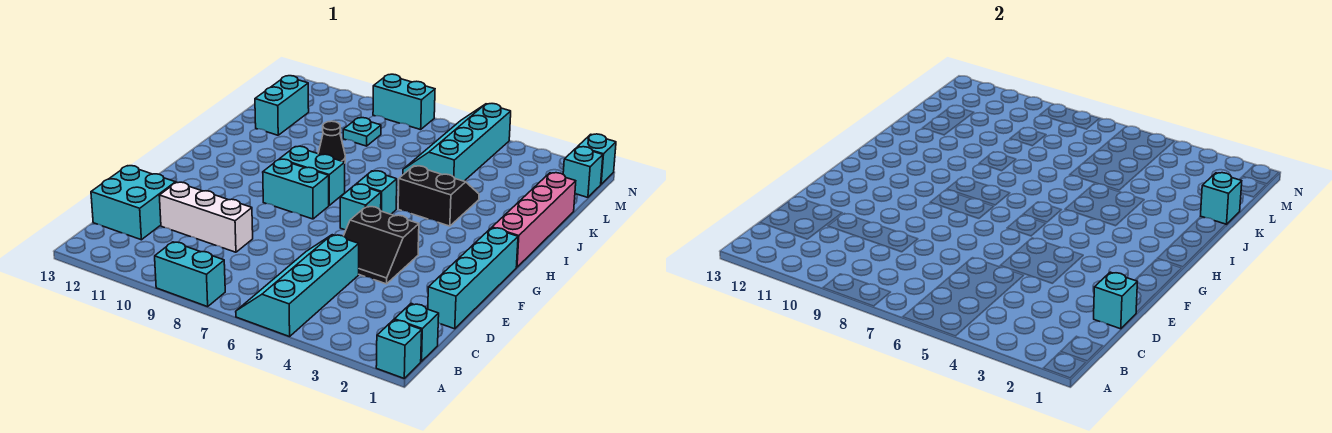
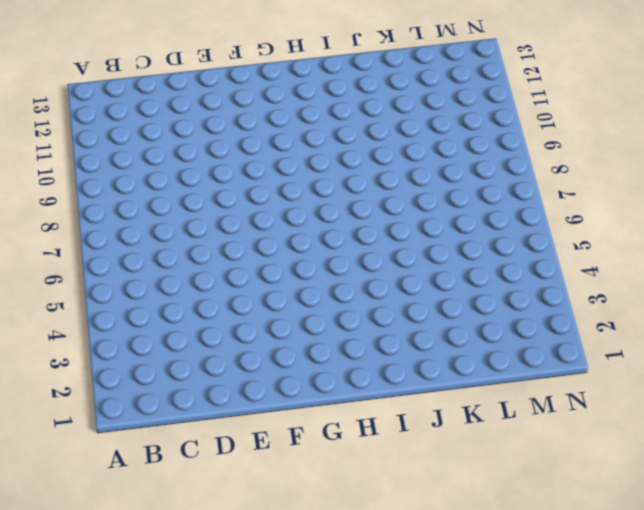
none -> cyan brick A1 level 1
none -> cyan slope A5:D6 level 1 top 5
none -> cyan brick A8:A9 level 1

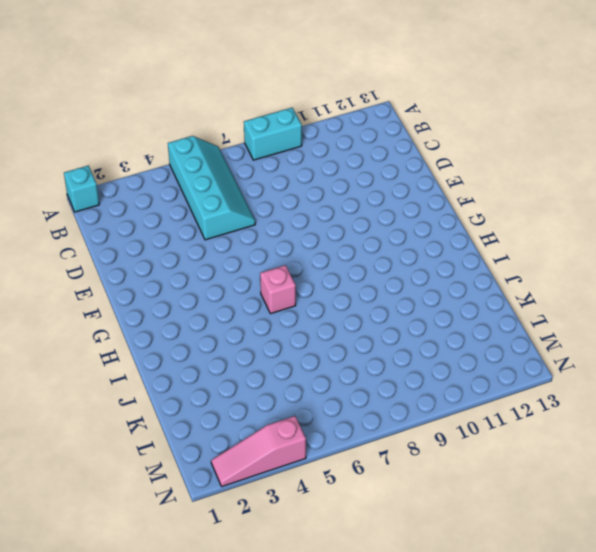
pink brick H6 level 1 -> cyan brick H6 level 1
pink slope N2:N4 level 1 top 4 -> none
none -> cyan brick B1 level 1
none -> cyan brick C12:D13 level 1
none -> cyan brick D1:G1 level 1

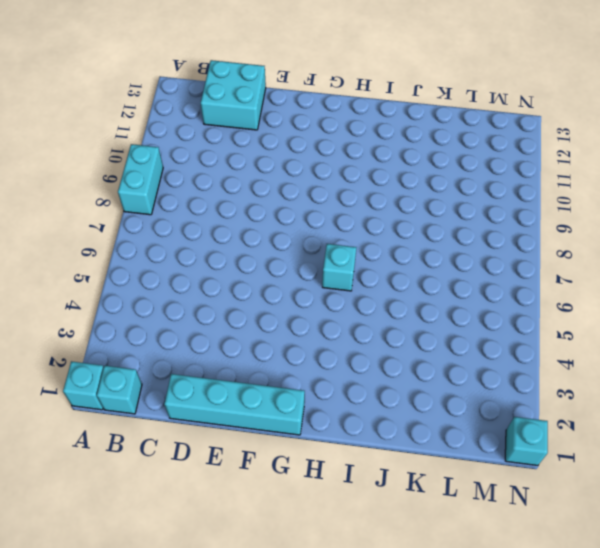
none -> cyan slope A5:D6 level 1 top 5
none -> white brick D9:D11 level 1
none -> black slope E4:F5 level 1 top F

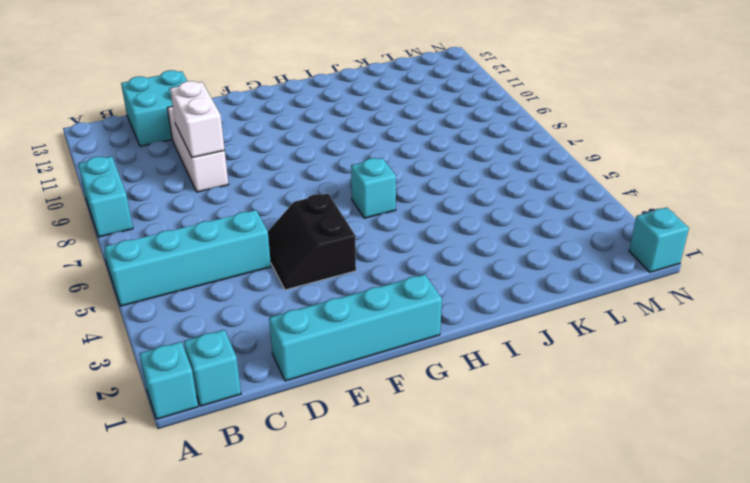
white brick D9:D10 level 2 -> none
none -> cyan brick G6 level 1
none -> cyan brick G8:G9 level 1
none -> pink brick H1:K1 level 1

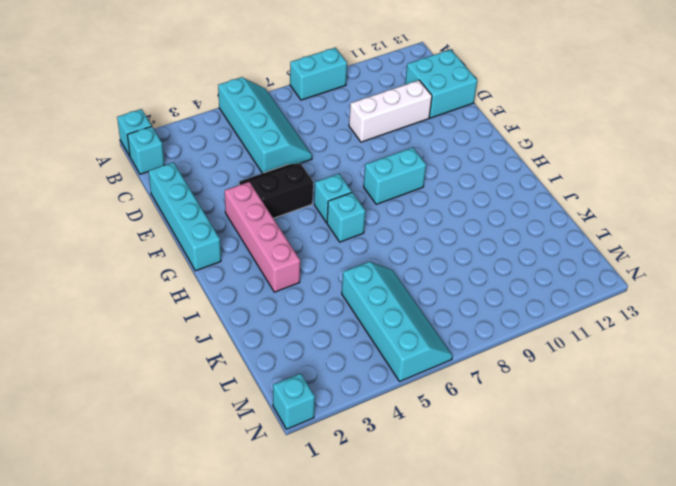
pink brick F3:I3 level 1 -> pink brick H1:K1 level 1
none -> cyan brick H8:H9 level 1
none -> black slope I4:J5 level 1 top I
none -> black cone J9 level 1

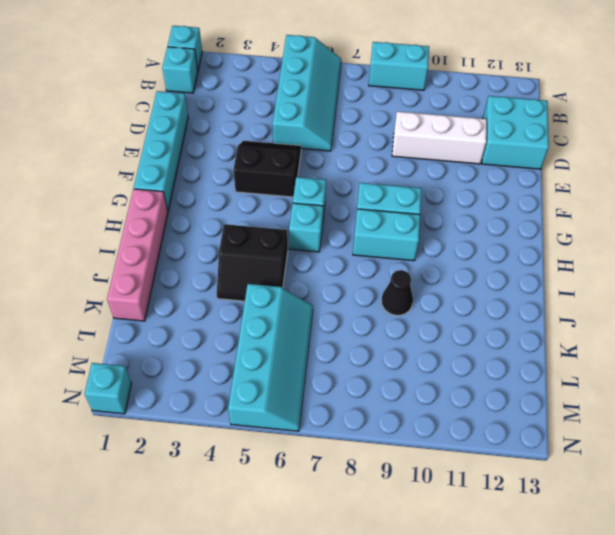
none -> cyan brick K12:L12 level 1
none -> cyan plate L9 level 1
none -> cyan brick M1 level 1

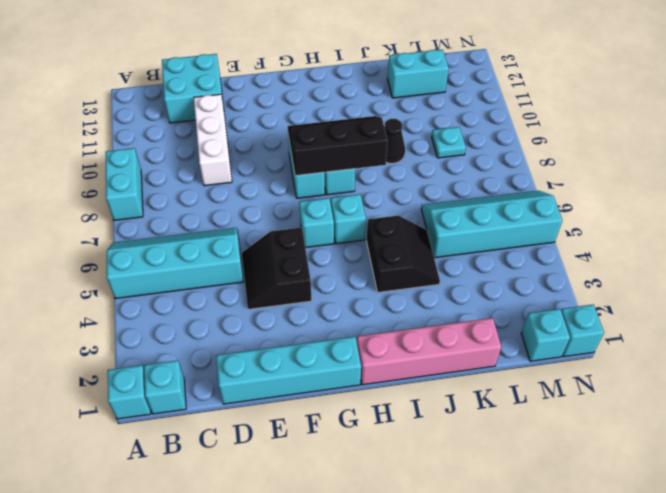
black slope G8:I9 level 2 top 8 -> none
none -> cyan brick N8:N9 level 1
none -> cyan brick D1 level 2
none -> cyan brick K1 level 2

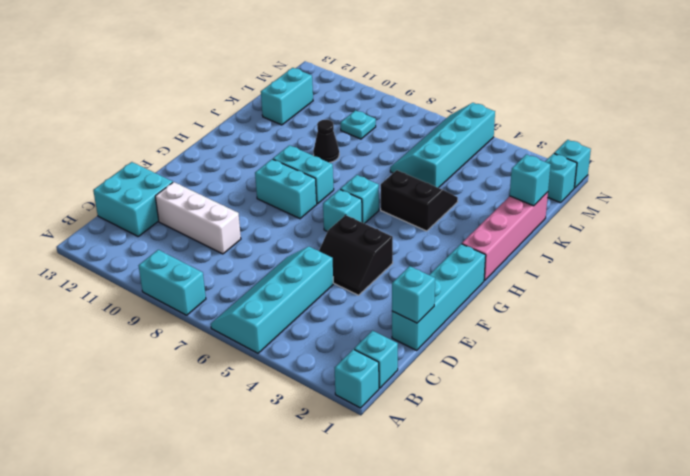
none -> cyan brick N8:N9 level 1

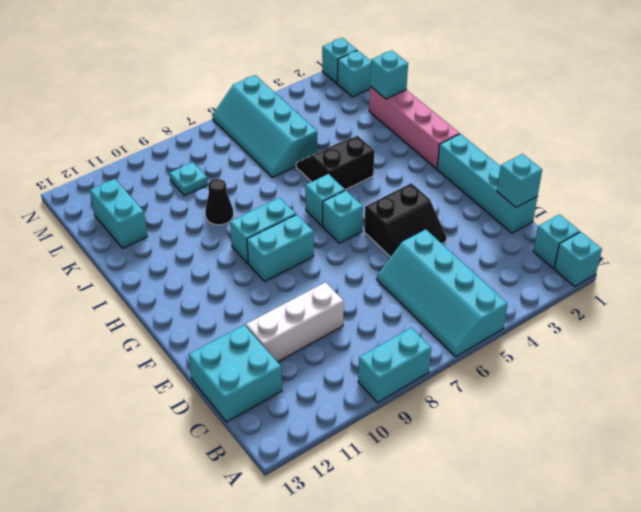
none -> cyan brick N8:N9 level 1

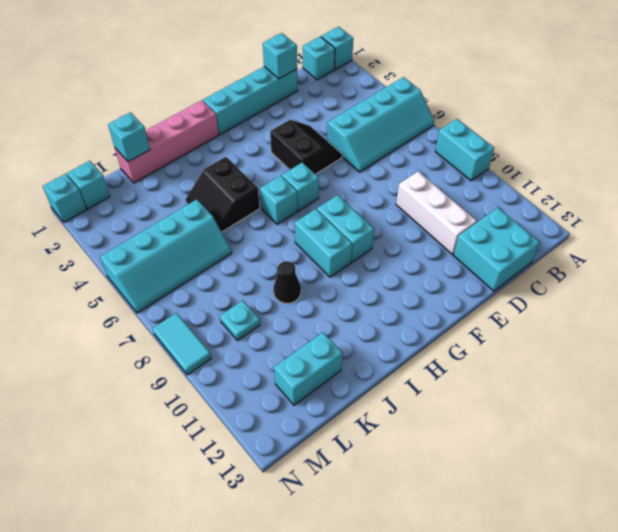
cyan tile N8:N9 level 1 -> cyan brick N8:N9 level 1

